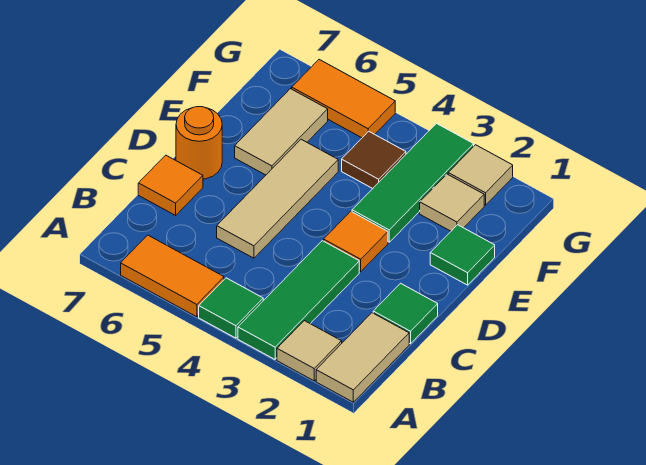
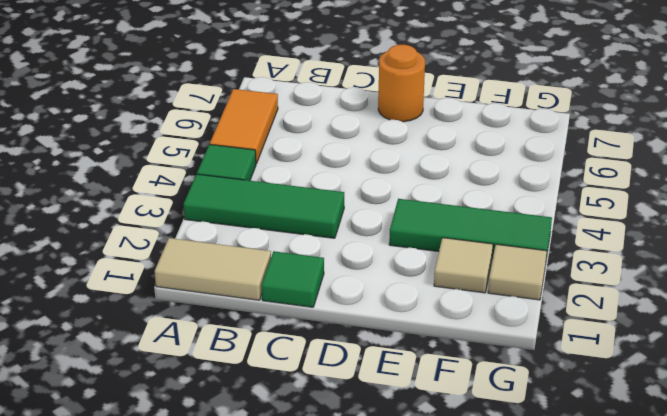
none -> tan tile A2 level 1
none -> tan tile C5:E5 level 1
none -> orange tile C7 level 1

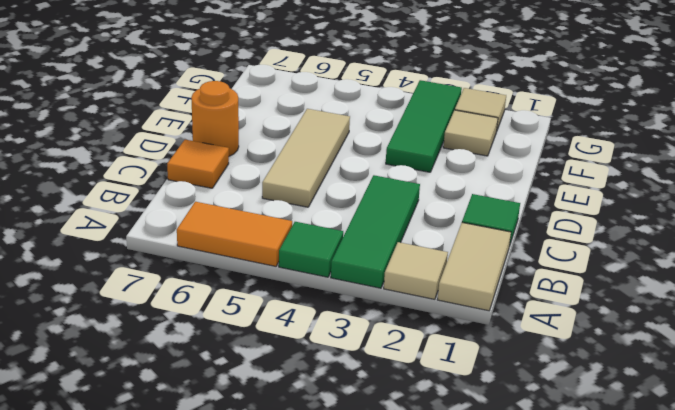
none -> orange tile D3 level 1
none -> green tile E1 level 1
none -> tan tile E6:F6 level 1

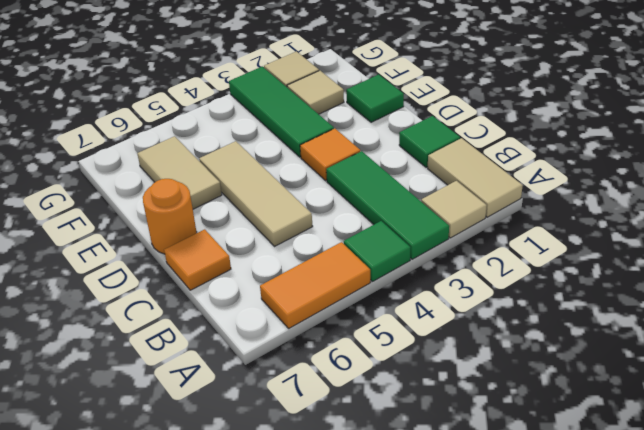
none -> brown tile F4 level 1
none -> orange tile G5:G6 level 1

